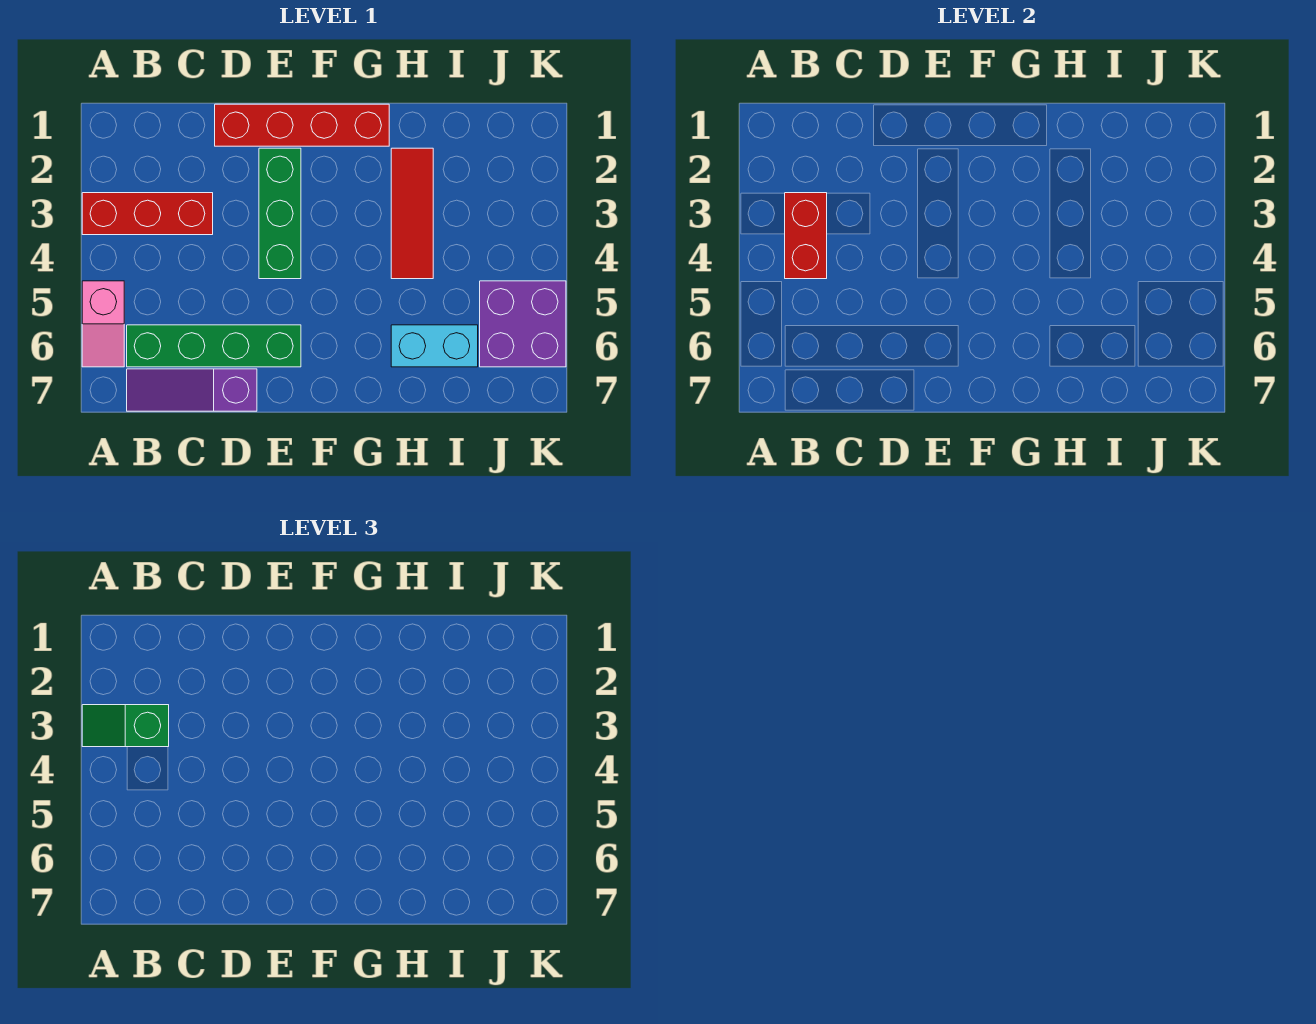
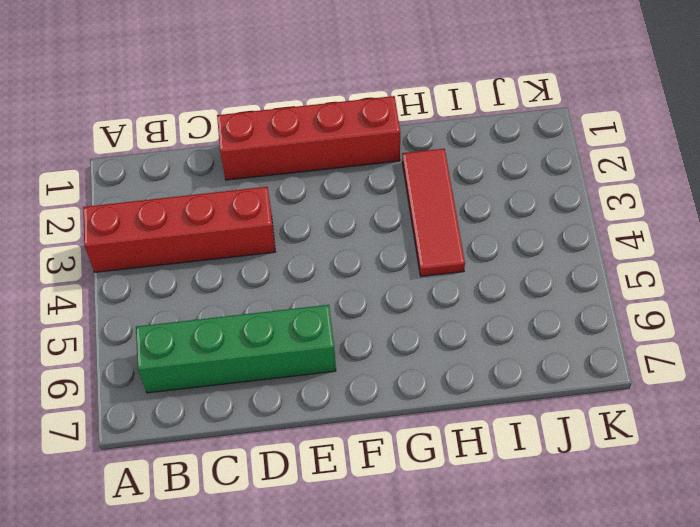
red brick A3:D3 level 1 -> red brick A3:C3 level 1
none -> pink slope A5:A6 level 1 top 5
none -> purple slope B7:D7 level 1 top D

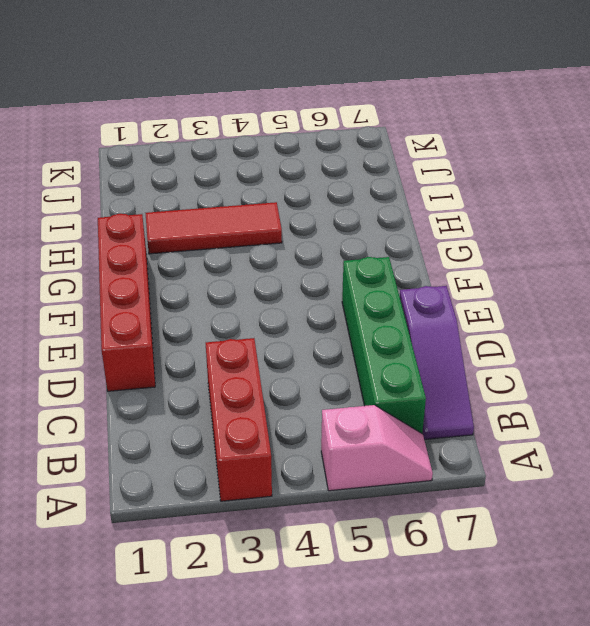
none -> green brick E2:E4 level 1
none -> cyan brick H6:I6 level 1

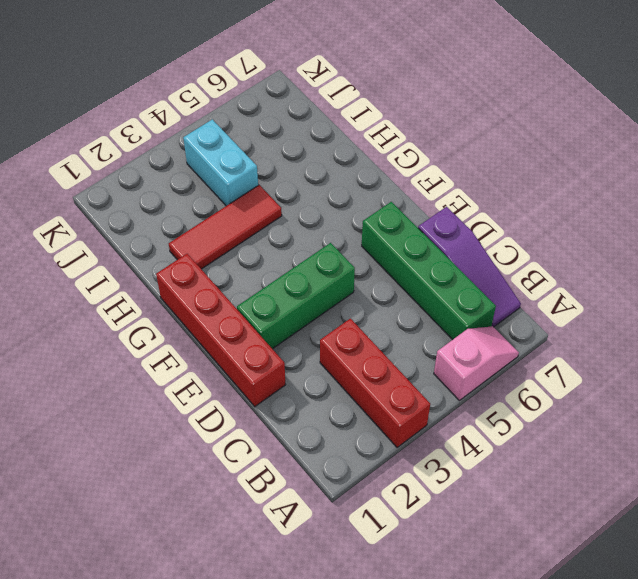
cyan brick I4:J4 level 1 -> cyan brick H6:I6 level 1
none -> purple brick J5:K6 level 1
none -> red brick B3:B4 level 2

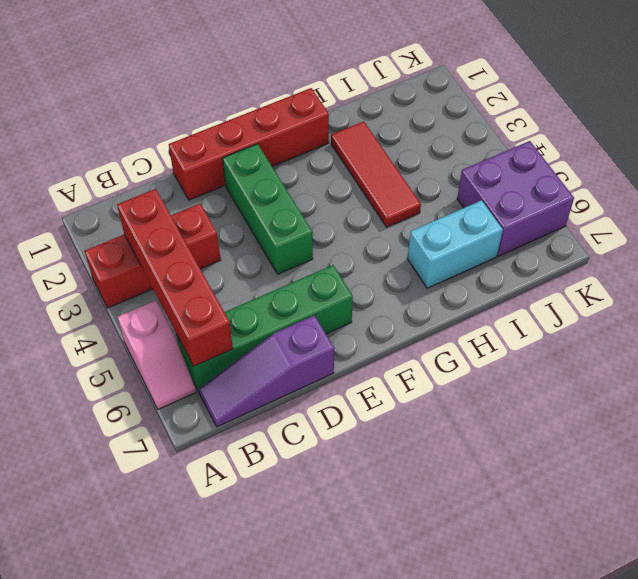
red brick B3:B6 level 2 -> red brick B3:B4 level 2
none -> green slope A3:B3 level 3 top B

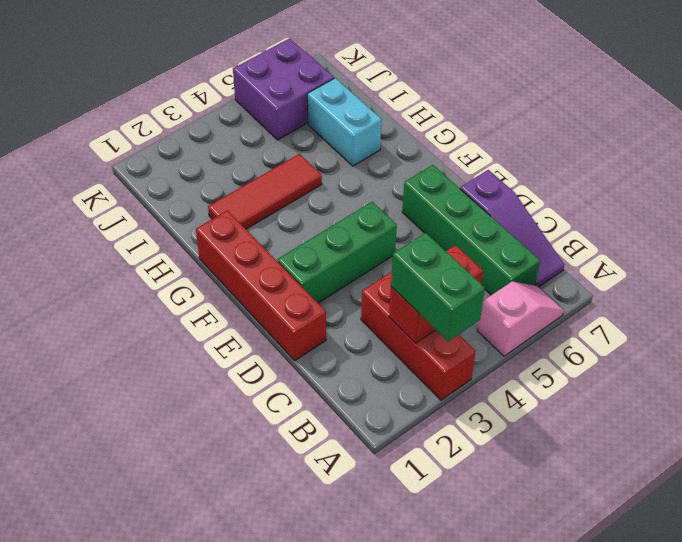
green brick A3:B3 level 3 -> green slope A3:B3 level 3 top B

